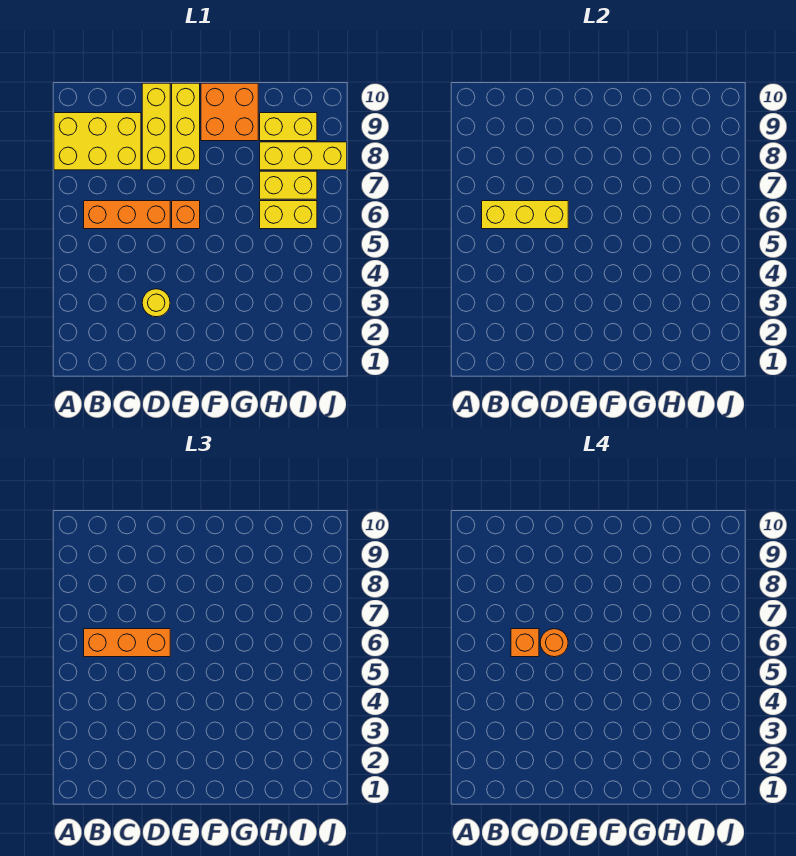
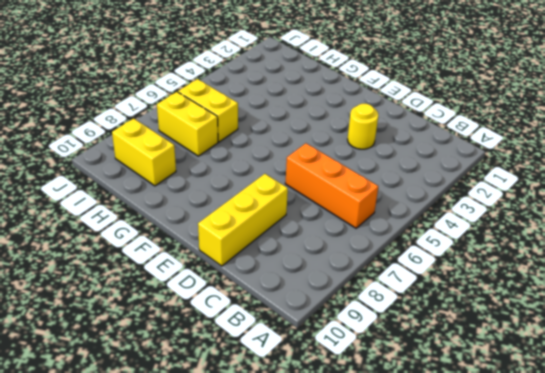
none -> yellow brick A8:C9 level 1
none -> orange brick E6 level 1
none -> yellow brick E8:E10 level 1

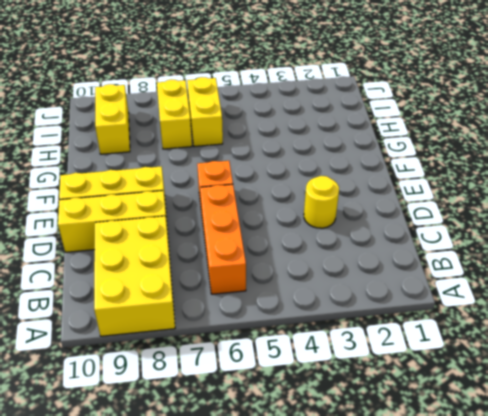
none -> orange brick F9:G10 level 1
none -> yellow brick H8:J8 level 1
none -> yellow brick B6:D6 level 2

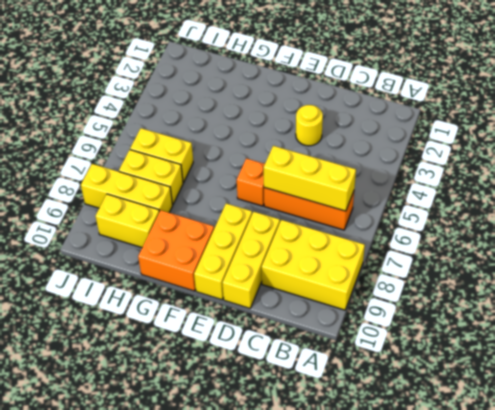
none -> orange brick B6:D6 level 3
none -> orange brick C6 level 4
none -> orange round brick D6 level 4

